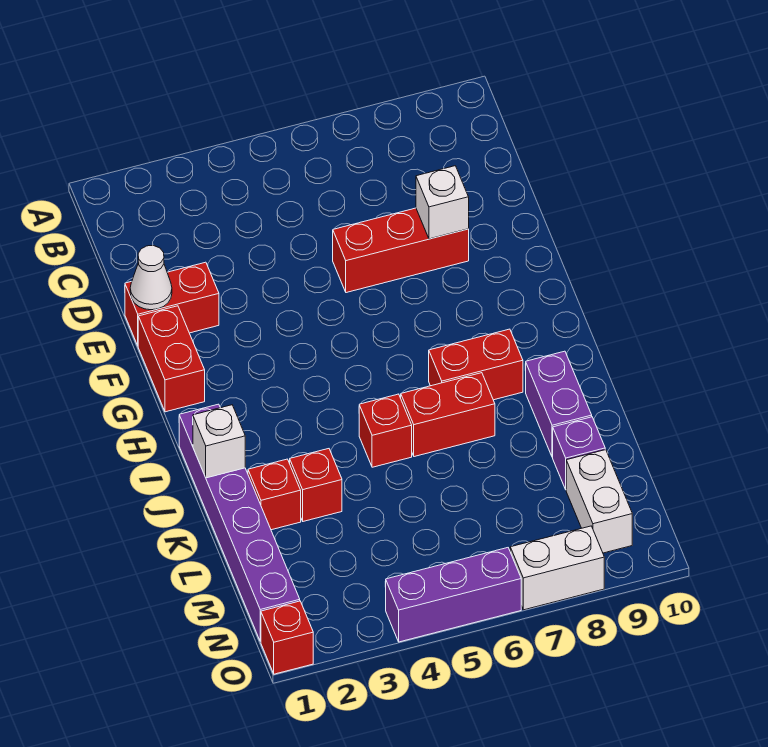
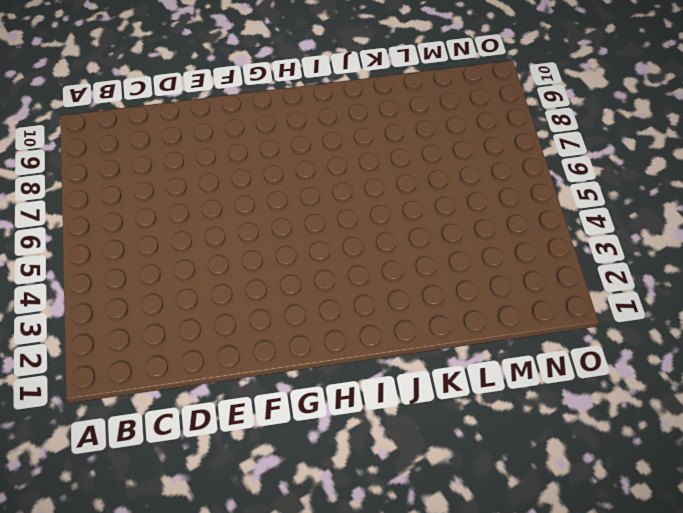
none -> red brick E1:E2 level 1
none -> red brick E6:E8 level 1
none -> red brick F1:G1 level 1

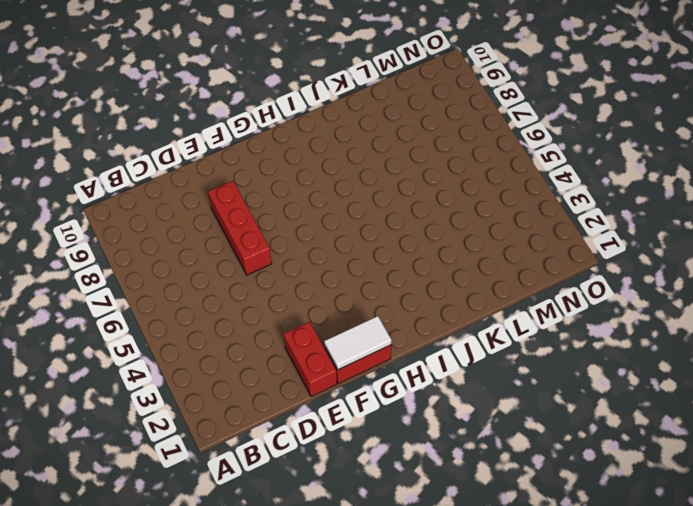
white tile F1:G1 level 2 -> none
none -> purple brick I1:N1 level 1
none -> red brick I7:I8 level 1
none -> red brick J5 level 1

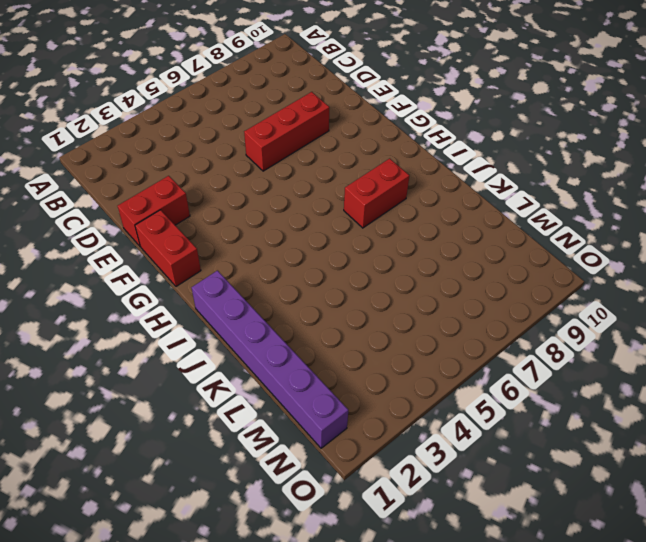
none -> red brick J5 level 1
none -> red brick J6:J7 level 1
none -> purple brick J9:K9 level 1

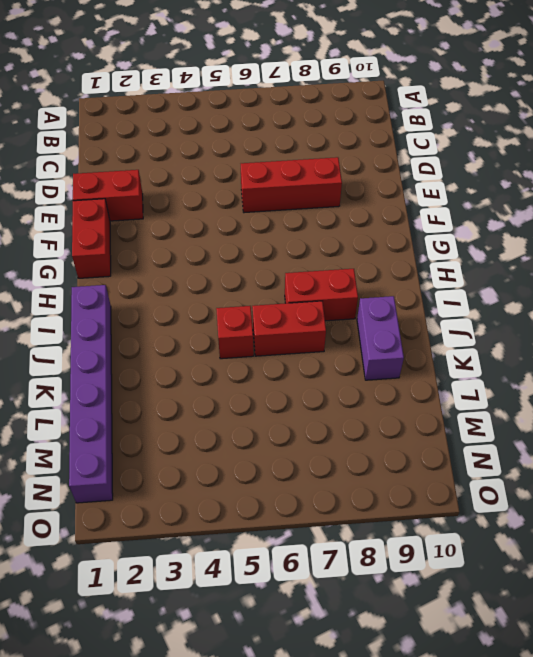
none -> red brick K2 level 1
none -> red brick K3 level 1
none -> purple brick L9 level 1

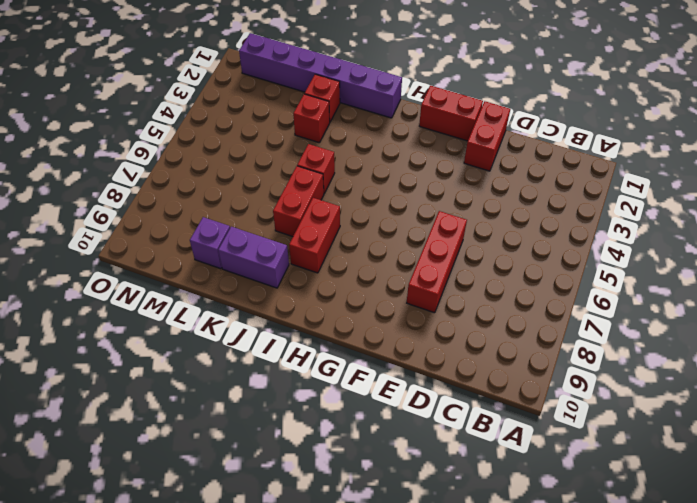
none -> white brick M9:N9 level 1
none -> red brick O1 level 1
none -> purple brick O4:O6 level 1

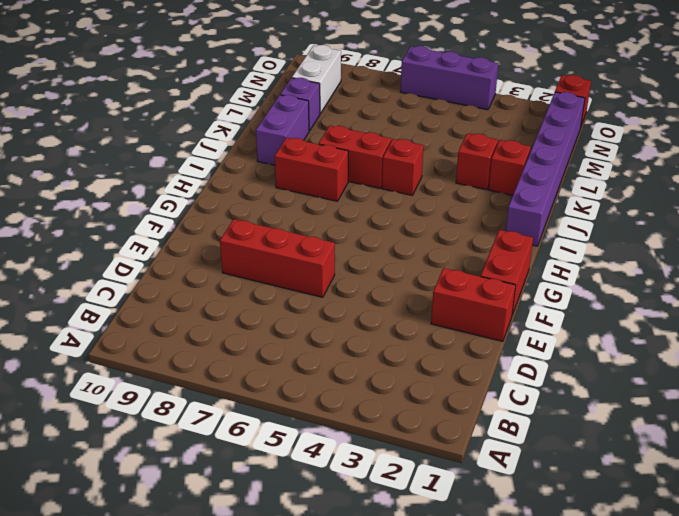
none -> white brick O7:O8 level 1
none -> white cone E1 level 2
none -> white brick E8 level 2

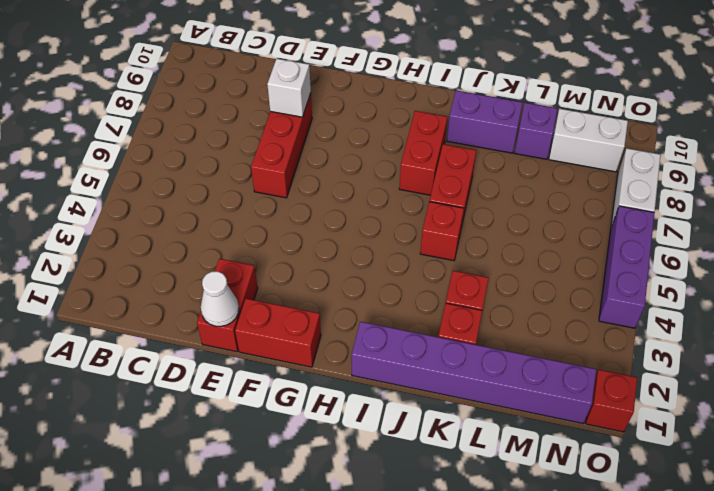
none -> white brick J1 level 2

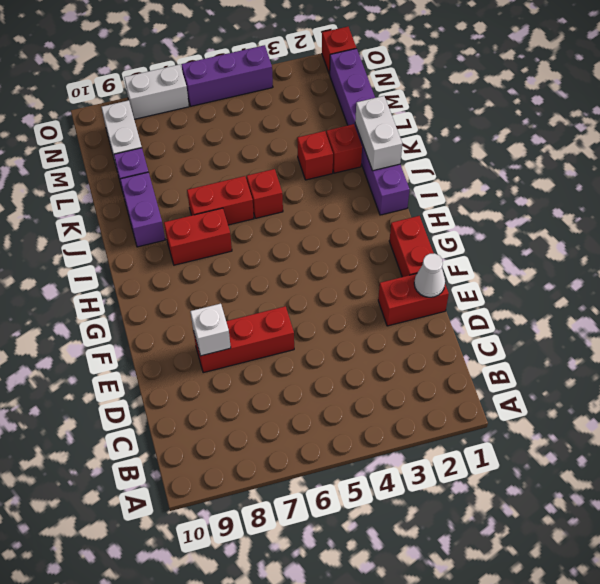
white brick J1:K1 level 2 -> white brick J1 level 2

